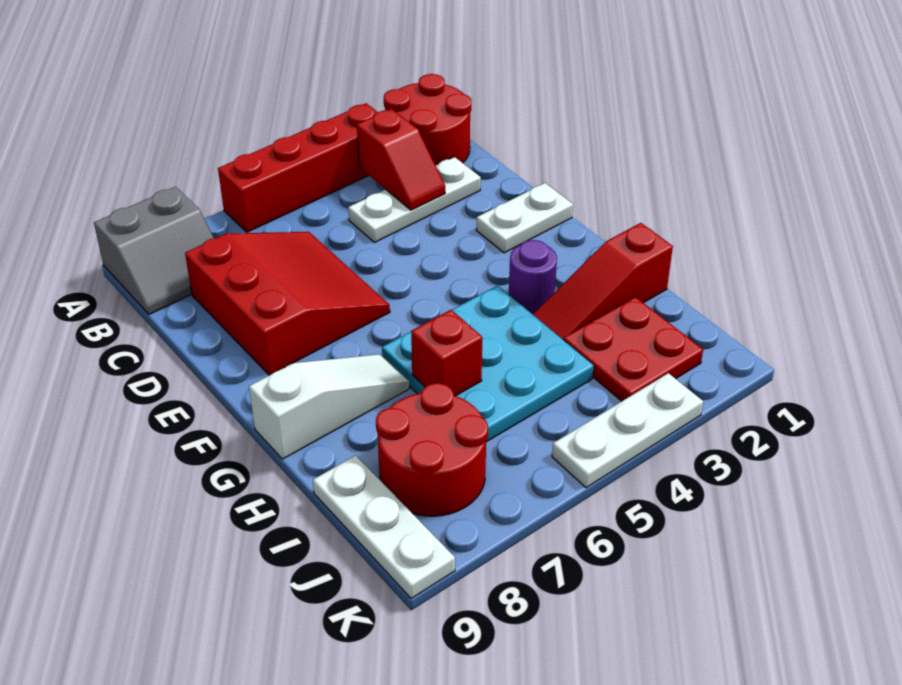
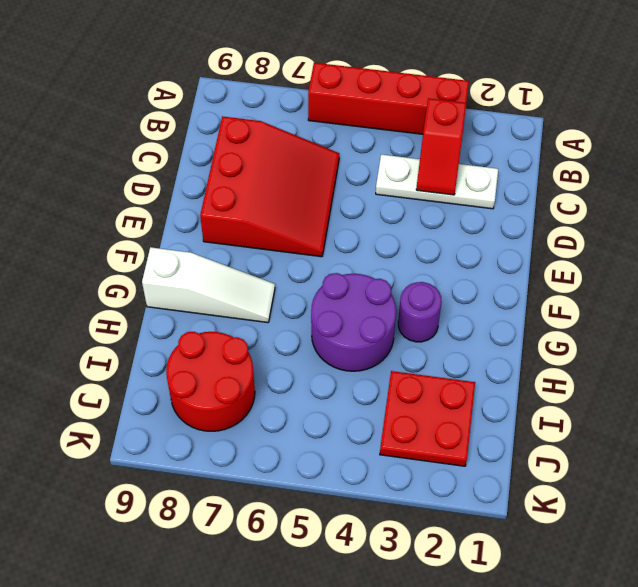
purple round brick G4:H5 level 1 -> cyan plate G4:I6 level 1
none -> red round brick A1:B2 level 1
none -> grey slope A8:B9 level 1 top A
none -> white plate E1:E2 level 1

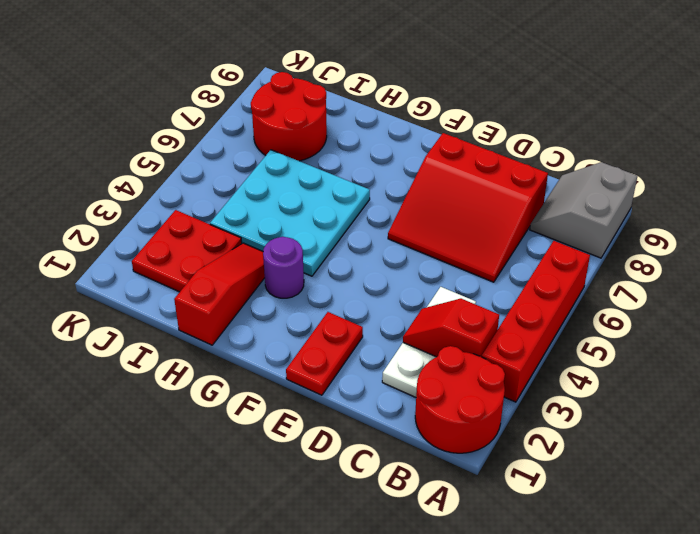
red plate E1:E2 level 1 -> white plate E1:E2 level 1
none -> white slope G7:G9 level 1 top 9
none -> white plate I9:K9 level 1
none -> white plate K3:K5 level 1

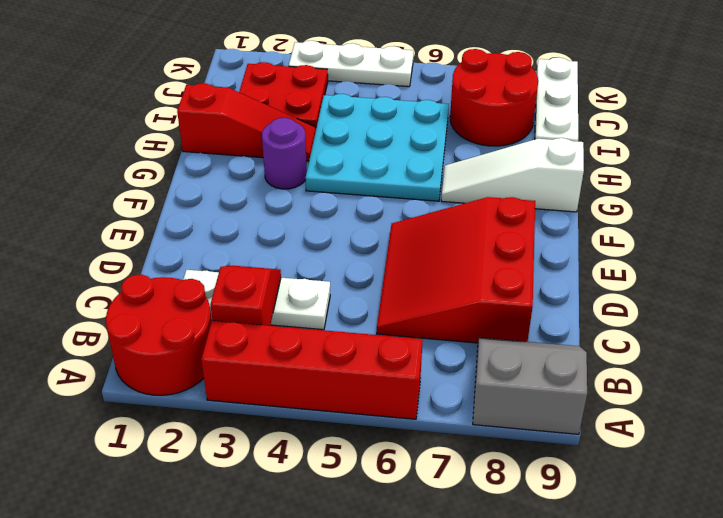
none -> white plate E1:E2 level 1
none -> red brick H6 level 2

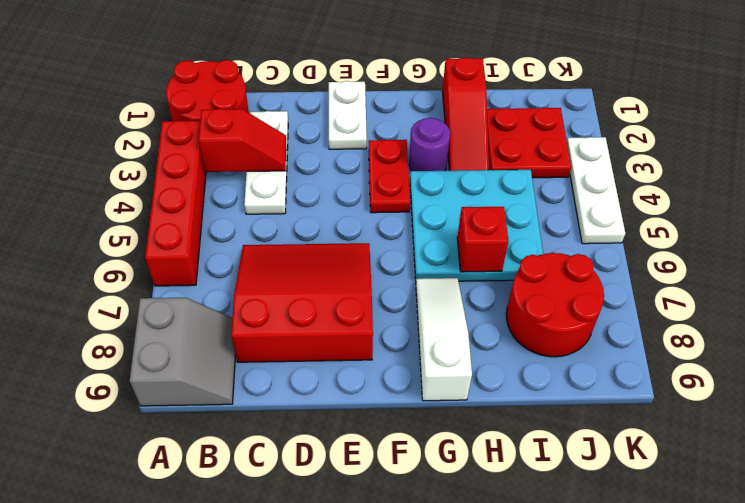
red plate F3:F4 level 1 -> none
none -> white plate I9:K9 level 1

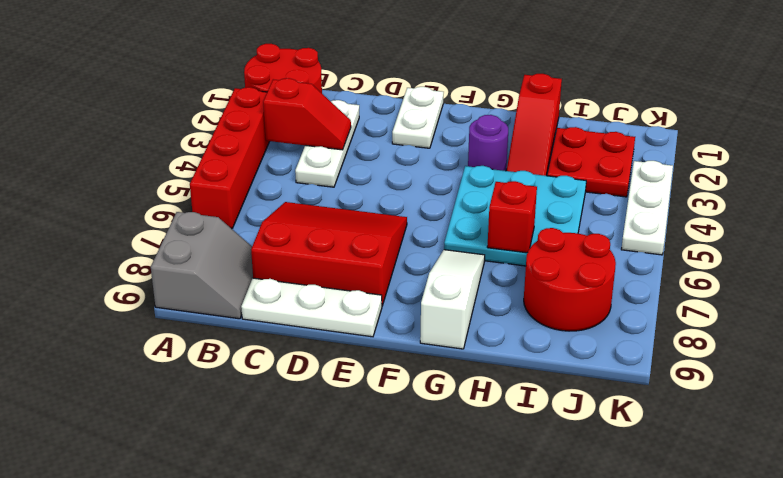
white plate C9:E9 level 1 -> white plate I9:K9 level 1

